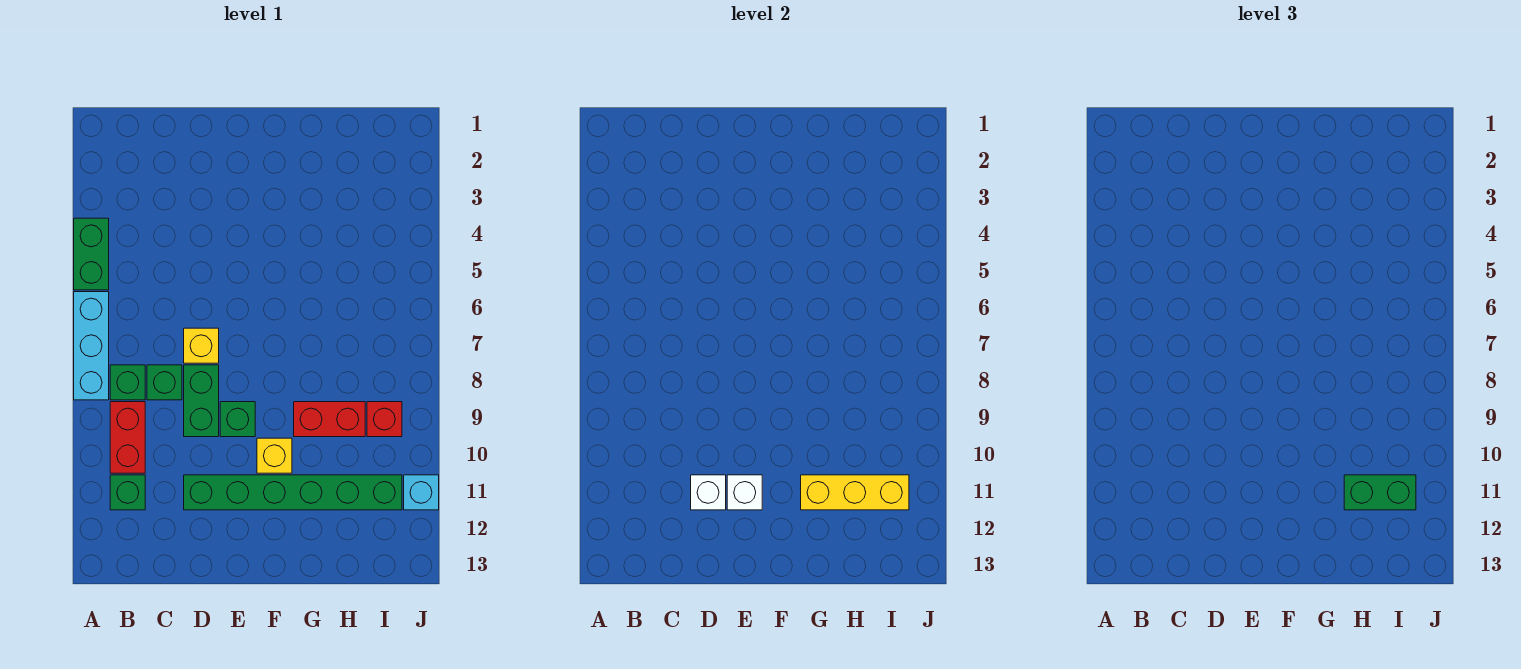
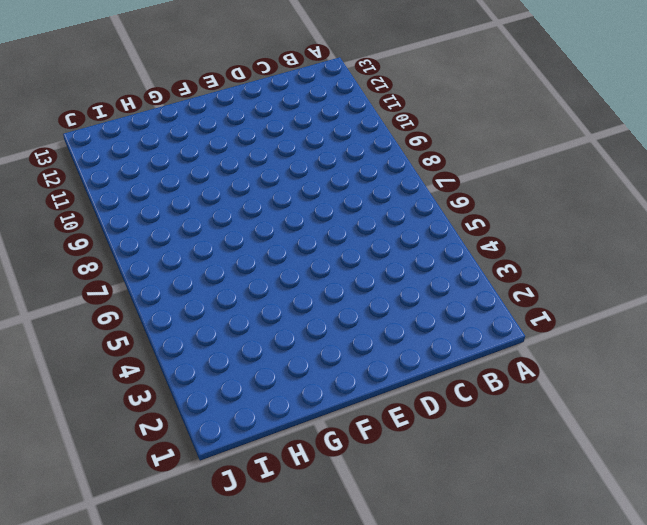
none -> green brick A4:A5 level 1
none -> cyan brick A6:A8 level 1
none -> green brick B8 level 1

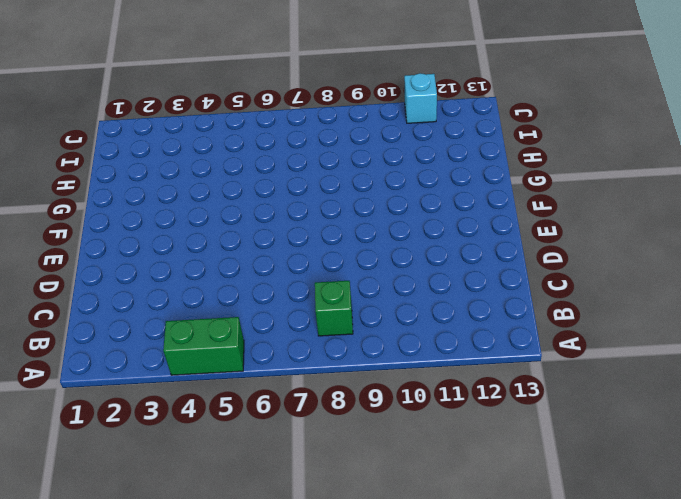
none -> cyan brick A6:A8 level 1
none -> red brick B9:B10 level 1
none -> green brick B11 level 1

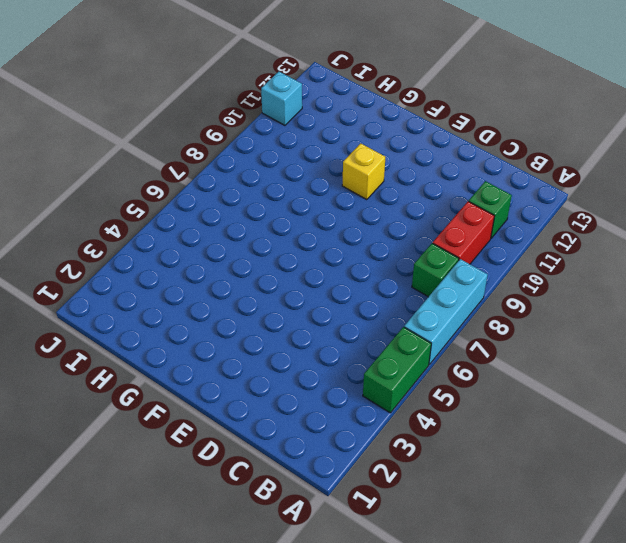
none -> green brick C8 level 1
none -> yellow brick D7 level 1
none -> green brick D8:D9 level 1

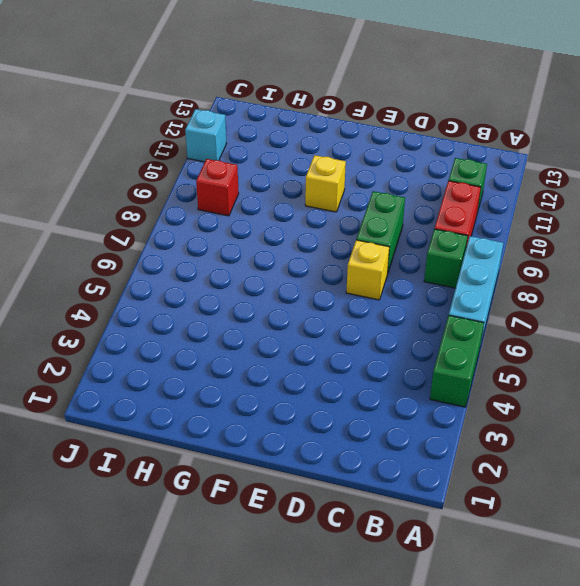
none -> green brick C8 level 1
none -> green brick D11:I11 level 1
none -> green brick E9 level 1

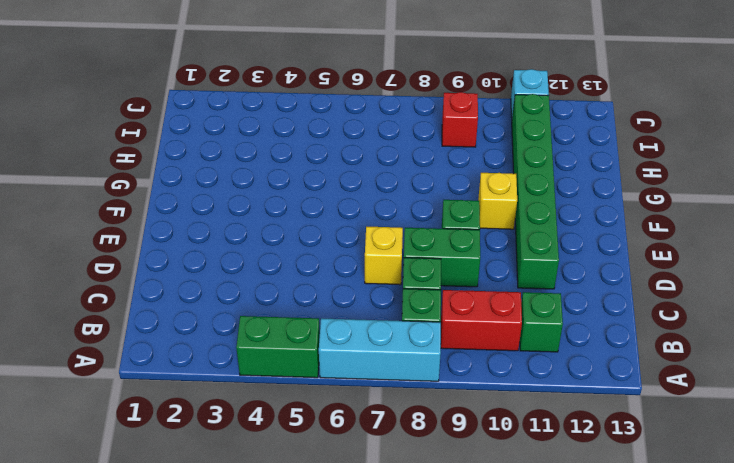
none -> red brick G9:H9 level 1
none -> white brick D11 level 2
none -> white brick E11 level 2

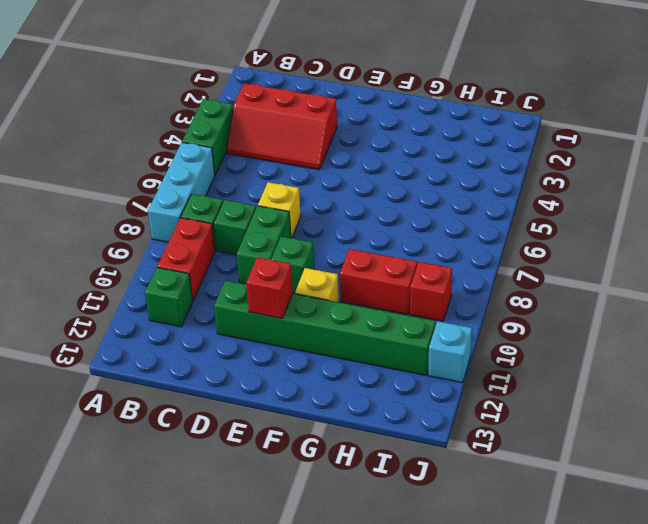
red slope B3:D4 level 1 top 3 -> none
red brick E11 level 2 -> white brick E11 level 2
none -> white brick D11 level 2
none -> yellow brick G11:I11 level 2
none -> green brick H11:I11 level 3

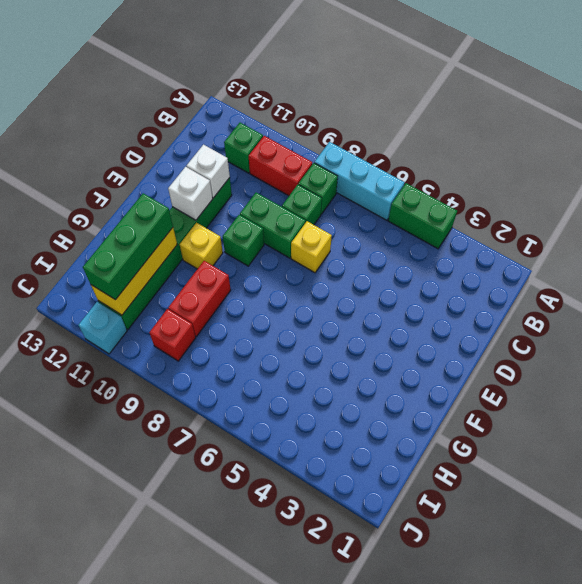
green brick G11:I11 level 3 -> green brick H11:I11 level 3

